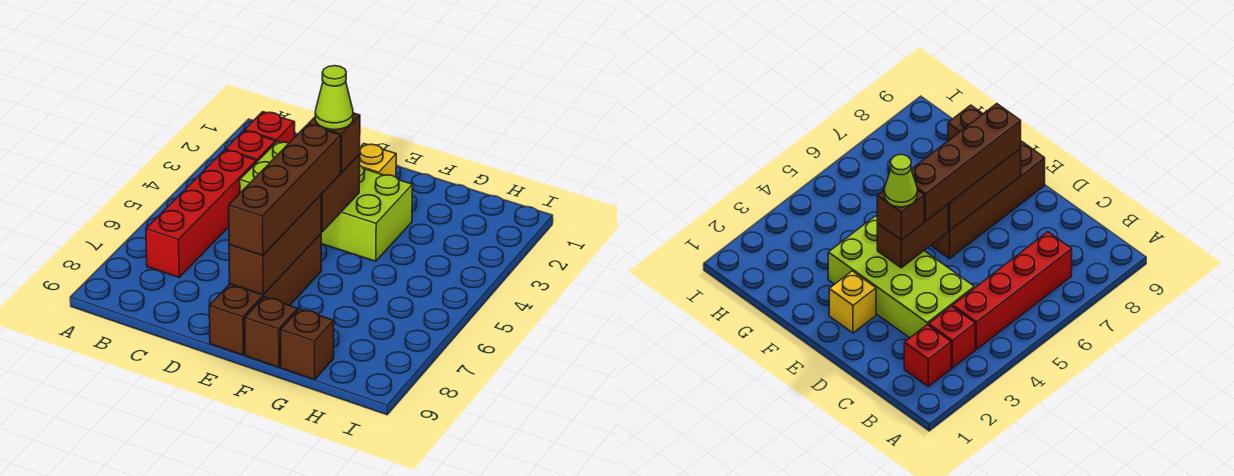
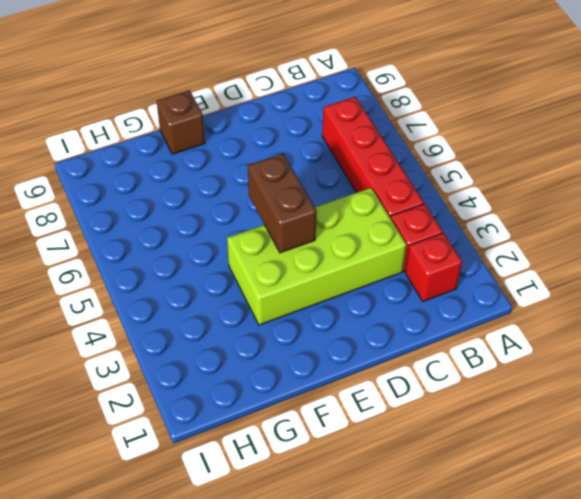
none -> yellow brick E2 level 1
none -> brown brick E6:E9 level 1
none -> brown brick G9 level 1

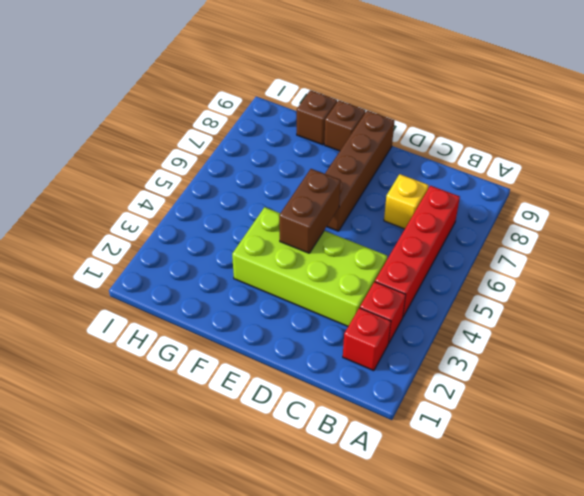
yellow brick C7 level 1 -> yellow brick E2 level 1
none -> brown brick E6:E8 level 2
none -> brown brick E4 level 3
none -> brown brick E5:E8 level 3

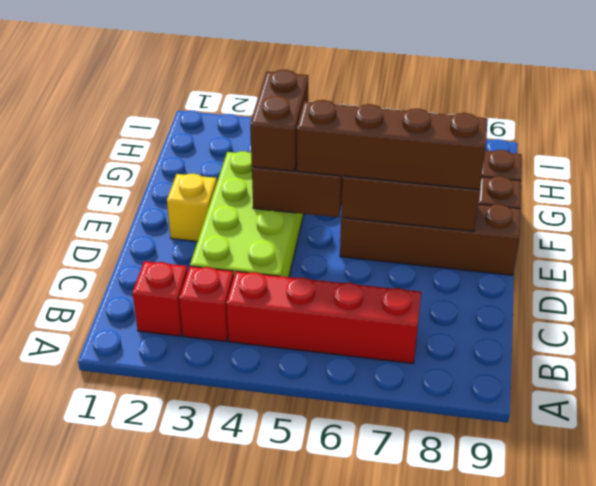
brown brick E4:F4 level 3 -> brown brick E4 level 3
none -> lime cone E4 level 4

